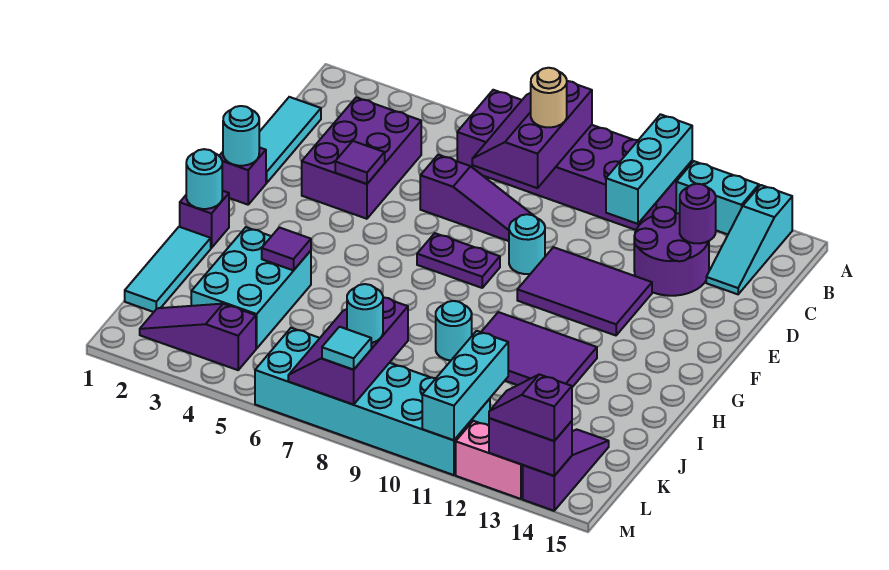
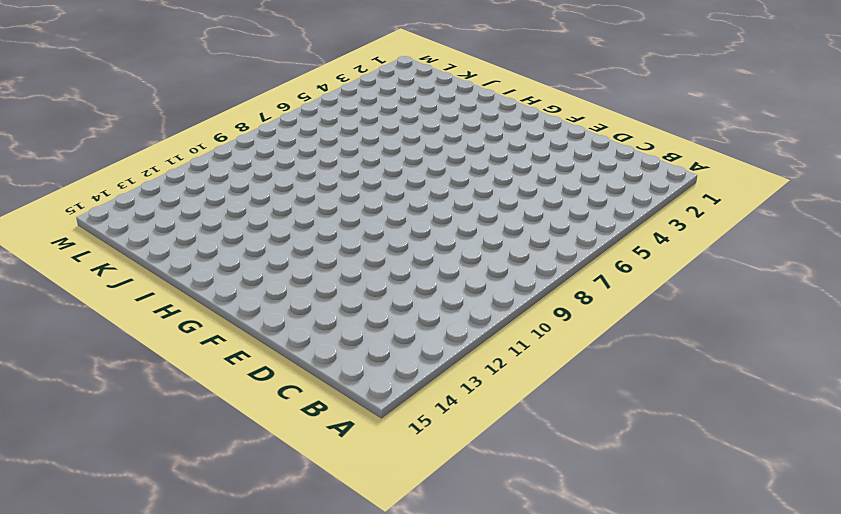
none -> purple brick A6:B11 level 1
none -> cyan brick A12:A13 level 1
none -> cyan slope A14:C14 level 1 top A
none -> cyan tile C1:E1 level 1

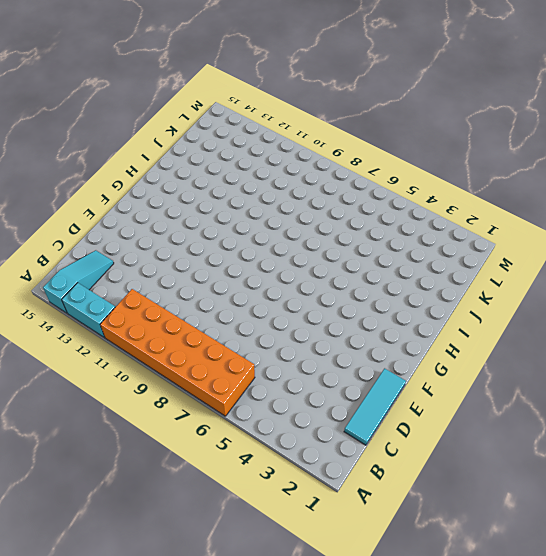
orange brick A6:B11 level 1 -> purple brick A6:B11 level 1
none -> purple brick C3:E4 level 1
none -> purple round brick C12:D13 level 1
none -> purple slope D6:D8 level 1 top 6
none -> cyan round brick E9 level 1

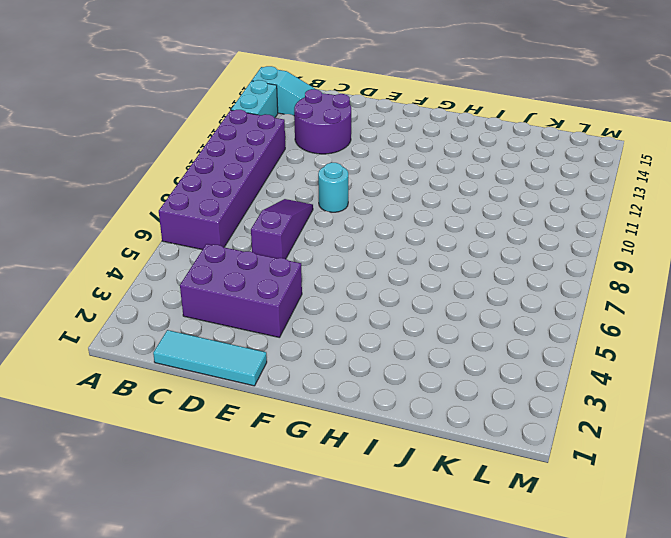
none -> purple tile E10:F12 level 1
none -> purple brick F1 level 1
none -> purple plate F7:F8 level 1
none -> purple brick H1 level 1

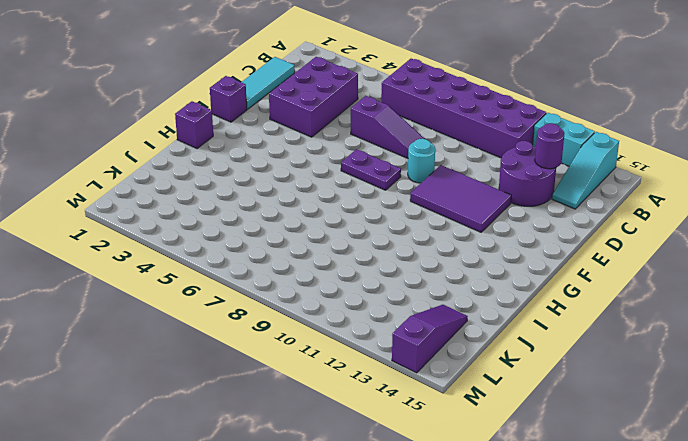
none -> purple tile H10:I12 level 1
none -> cyan tile I1:K1 level 1
none -> cyan brick I3:K4 level 1
none -> cyan round brick I9 level 1

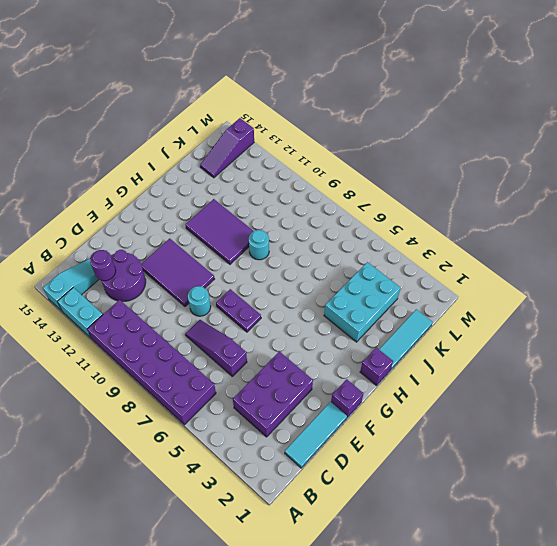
none -> purple slope L2:L4 level 1 top 4
none -> cyan brick L6:M11 level 1
none -> pink brick M12:M13 level 1
none -> purple slope A7:C8 level 2 top 8

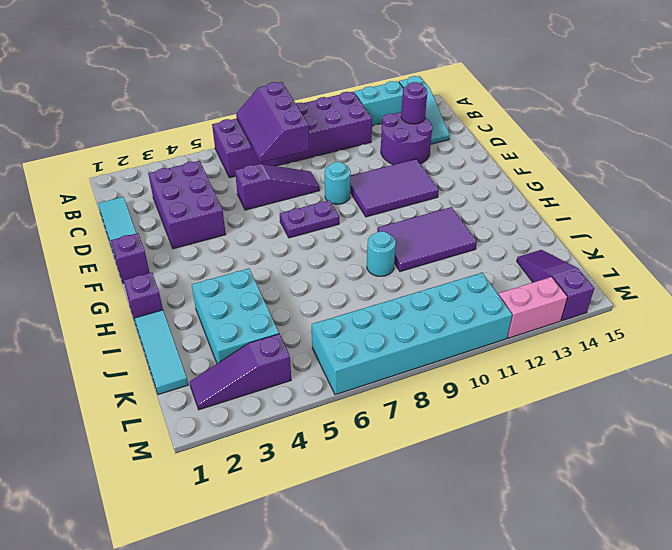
none -> cyan brick A11:C11 level 2
none -> purple tile E4 level 2
none -> cyan round brick F1 level 2
none -> cyan round brick H1 level 2

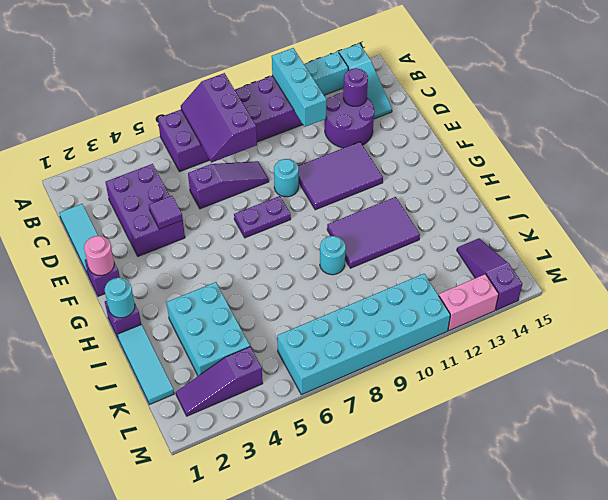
pink round brick F1 level 2 -> cyan round brick F1 level 2
none -> purple tile I4 level 2
none -> purple slope K7:M8 level 2 top 8
none -> cyan brick K11:M11 level 2
none -> purple brick M13:M14 level 2

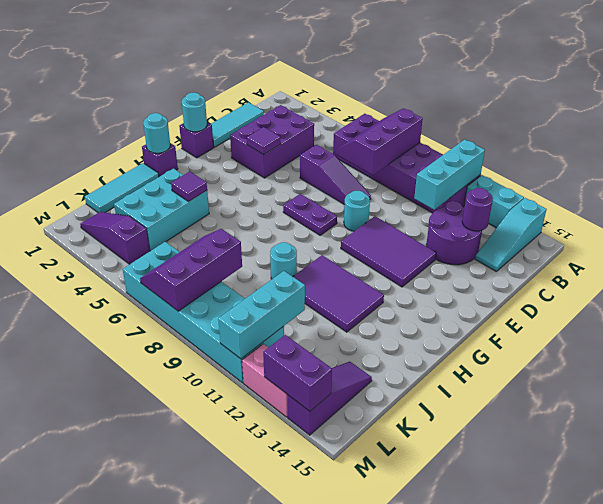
none -> tan round brick B8 level 3
none -> cyan round brick L8 level 3
none -> cyan tile M8 level 3
none -> purple slope M13:M14 level 3 top 14

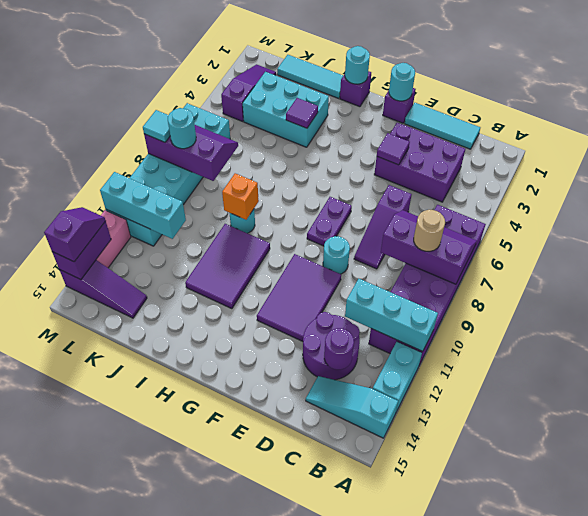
orange brick I9 level 2 -> none

